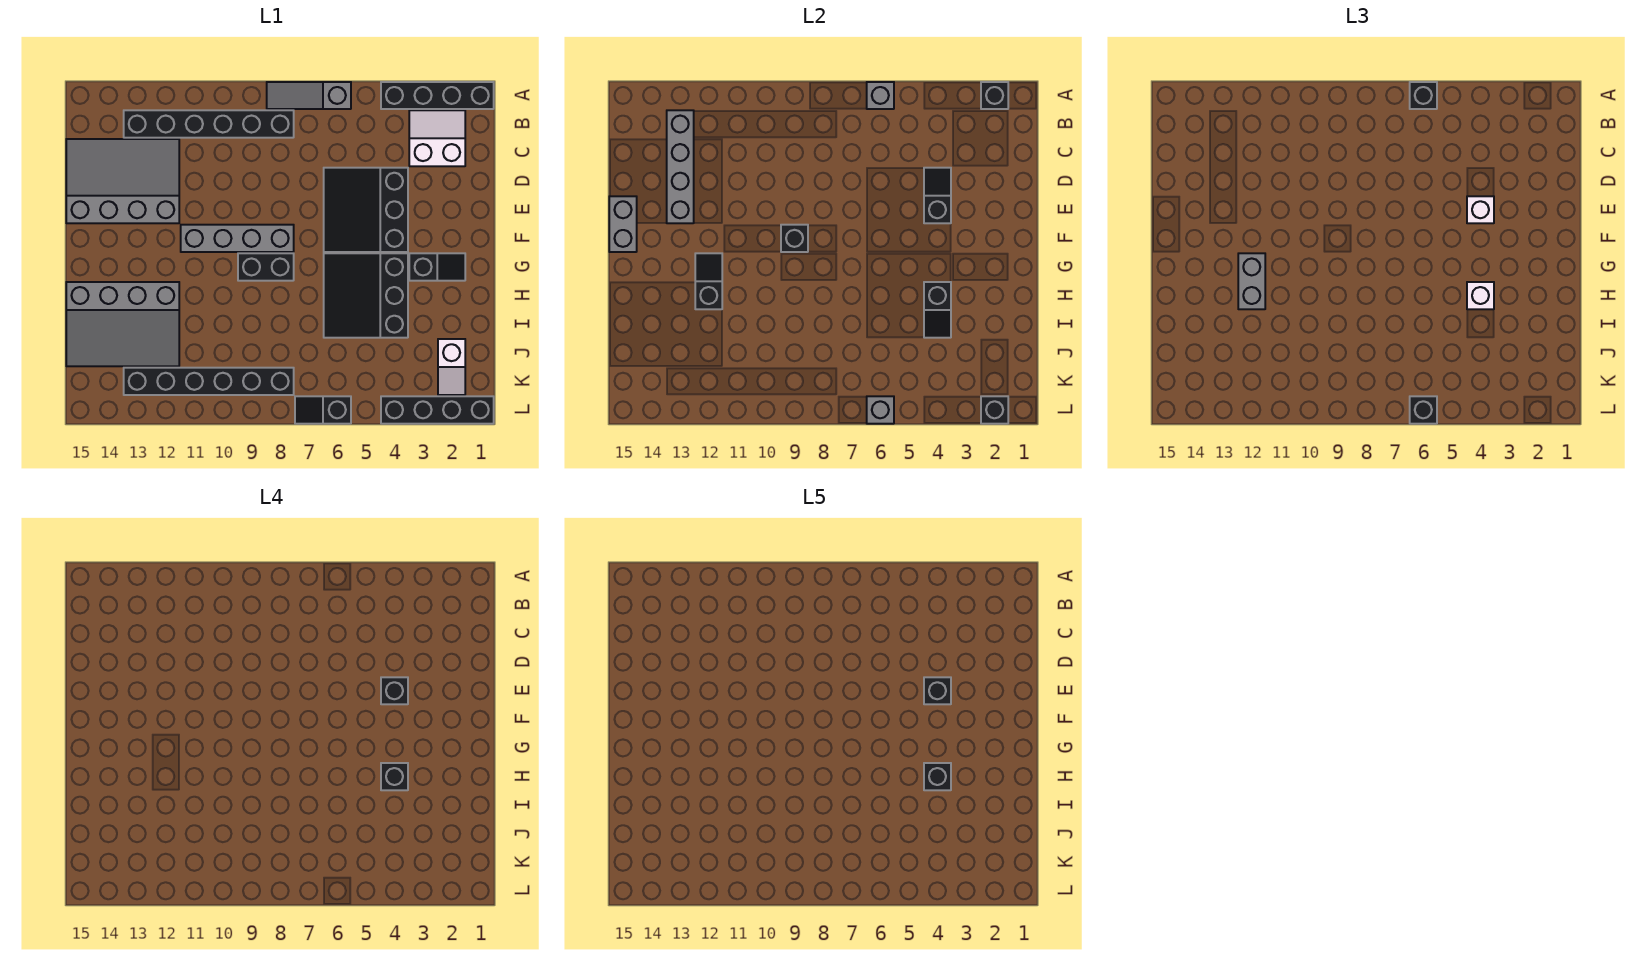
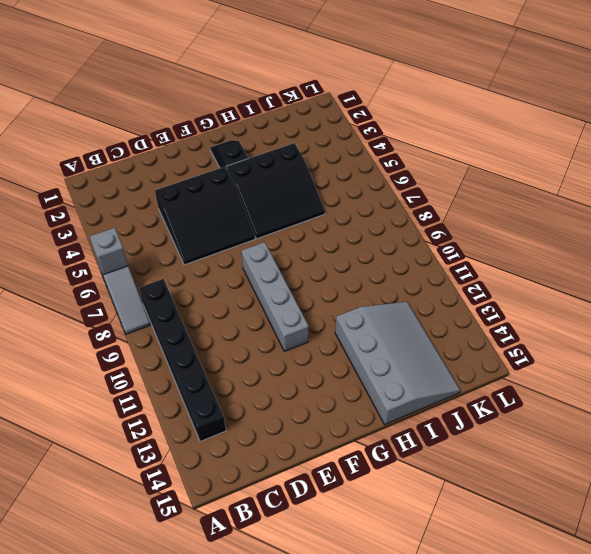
none -> black brick A1:A4 level 1
none -> white slope B2:C3 level 1 top C
none -> grey slope C12:E15 level 1 top E
none -> black brick G8:G9 level 1

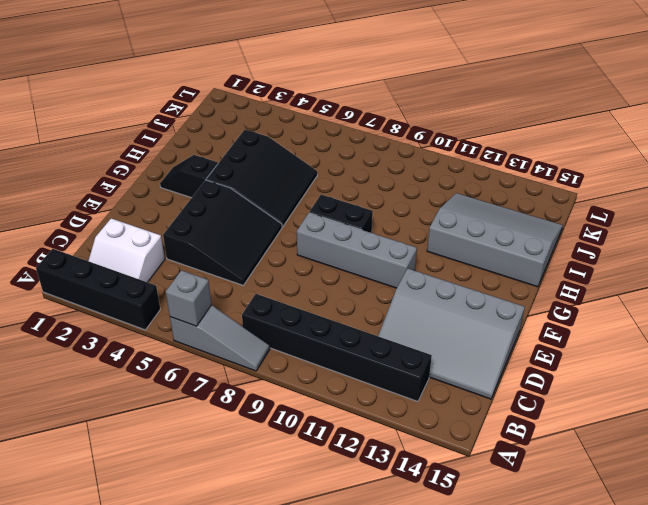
none -> white slope J2:K2 level 1 top J
none -> black brick K8:K13 level 1
none -> black brick L1:L4 level 1
none -> black slope L6:L7 level 1 top 6

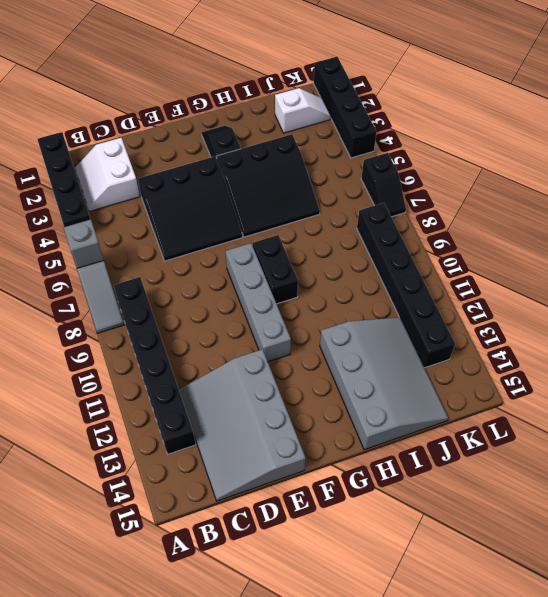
none -> black brick A2 level 2
none -> grey brick B13:E13 level 2
none -> black slope D4:E4 level 2 top E
none -> grey brick E15:F15 level 2

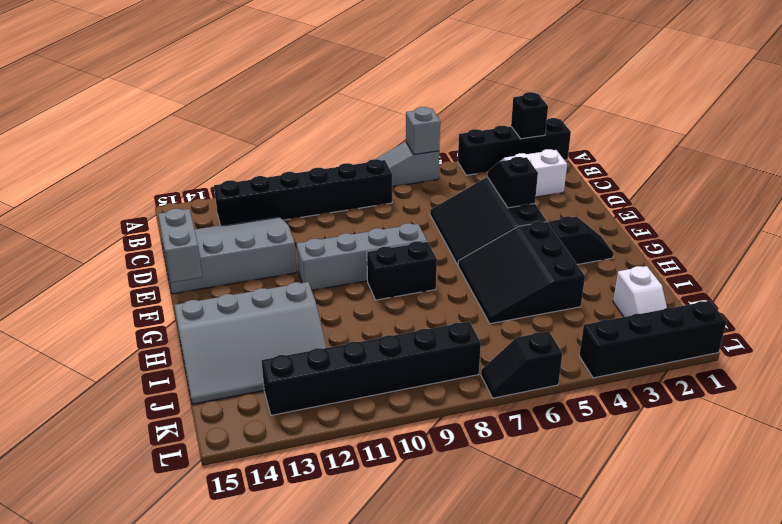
none -> grey brick B13:E13 level 2
none -> black brick F9 level 2
none -> black slope G12:H12 level 2 top H
none -> black slope H4:I4 level 2 top H

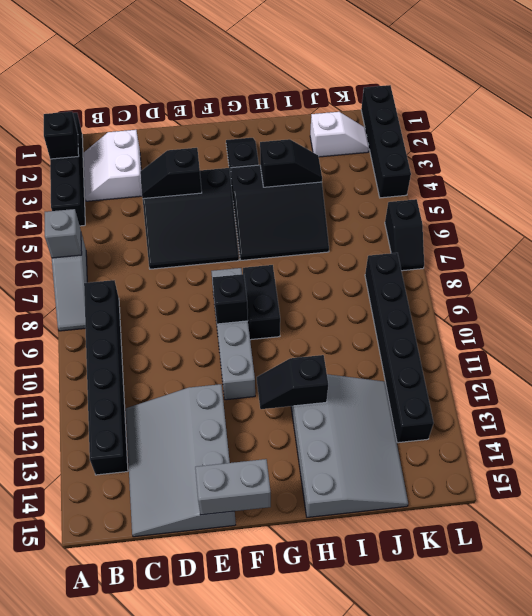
none -> grey brick B13:E13 level 2
none -> black brick L2 level 2
none -> grey brick L6 level 2
none -> black brick A6 level 3

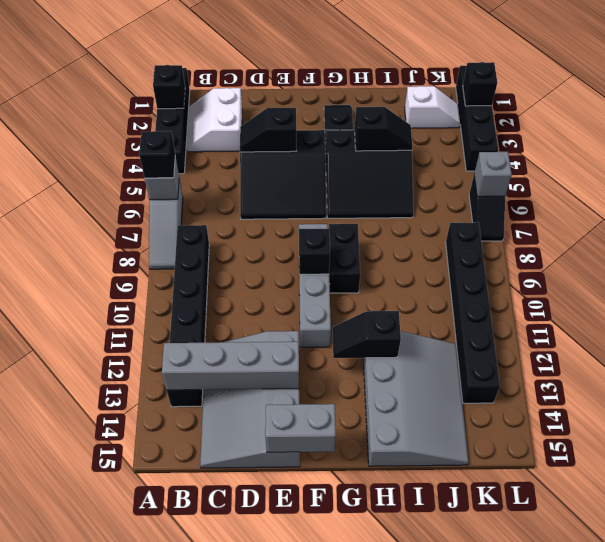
none -> white brick E4 level 3
none -> grey brick G12:H12 level 3
none -> white brick H4 level 3
none -> black brick L6 level 3

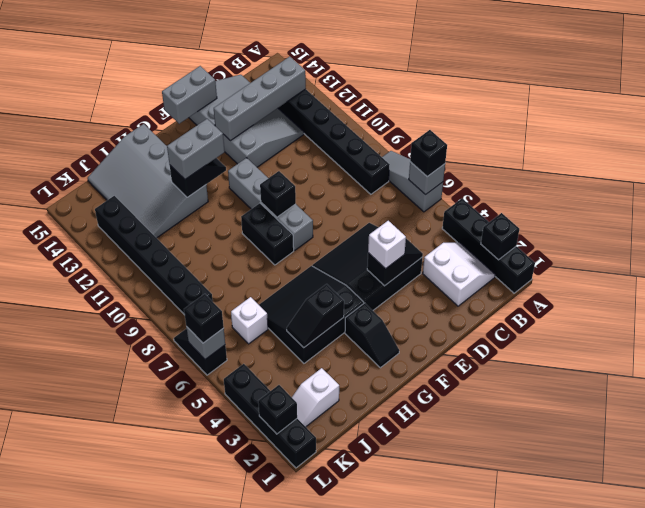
white brick J6 level 1 -> white brick H4 level 3
none -> black brick E4 level 4
none -> black brick H4 level 4
none -> black brick E4 level 5
none -> black brick H4 level 5

